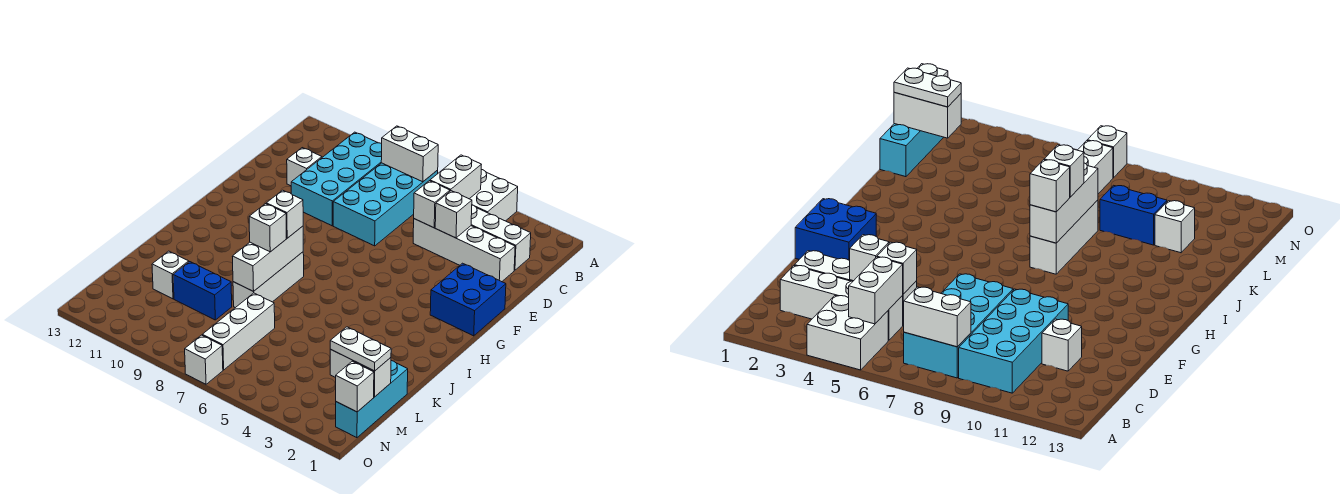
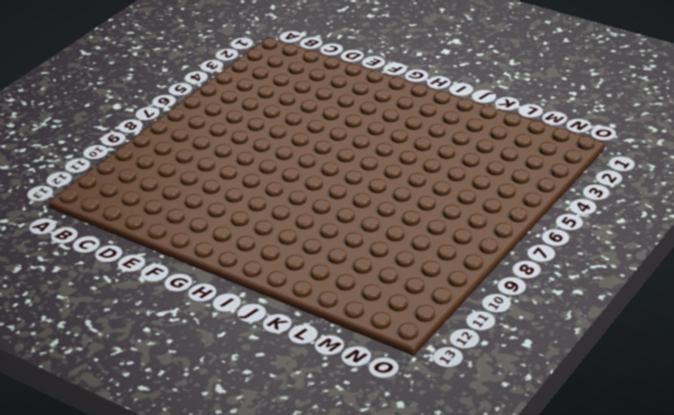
none -> white brick A4:B5 level 1
none -> cyan brick B7:E8 level 1
none -> cyan brick B9:E10 level 1

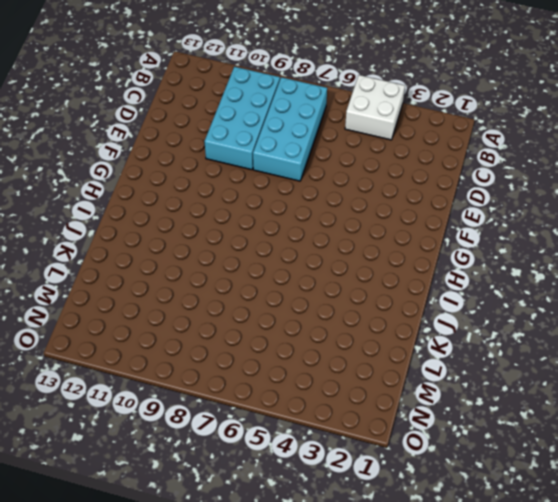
none -> white brick C2:C5 level 1
none -> white brick D2:D5 level 1
none -> white brick D11 level 1

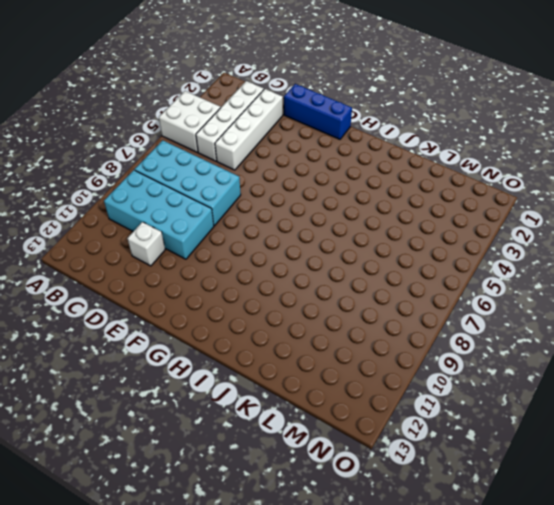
blue brick E1:G1 level 1 -> blue brick F1:G2 level 1
none -> white brick I8:K8 level 1
none -> cyan brick L1:N1 level 1
none -> white brick L7:N7 level 1

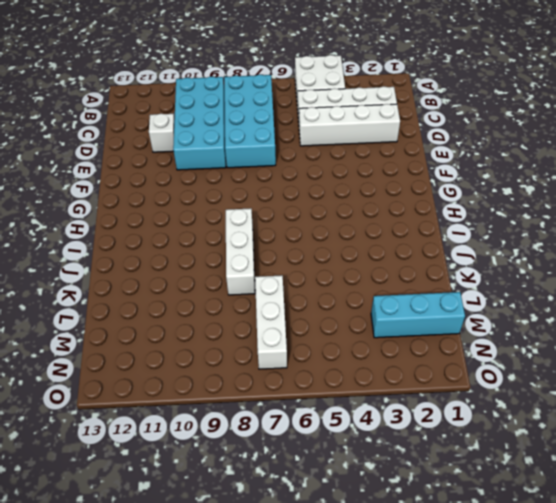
cyan brick M1:M3 level 1 -> cyan brick L1:N1 level 1
none -> blue brick F1:G2 level 1
none -> blue brick L9:L10 level 1
none -> white brick L11 level 1

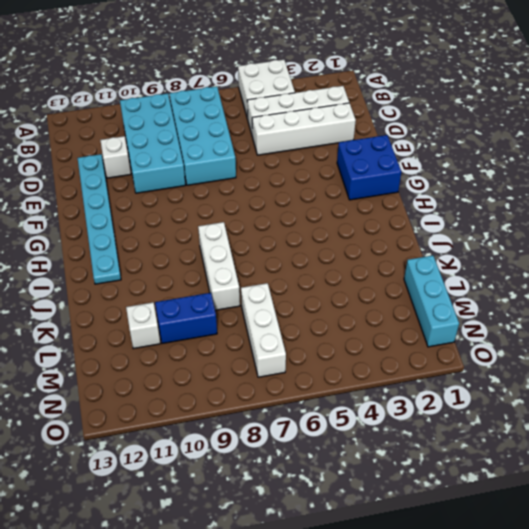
cyan plate D12:I12 level 1 -> none
none -> white brick O7 level 1
none -> white brick B5:C5 level 2
none -> white brick B7:B8 level 2

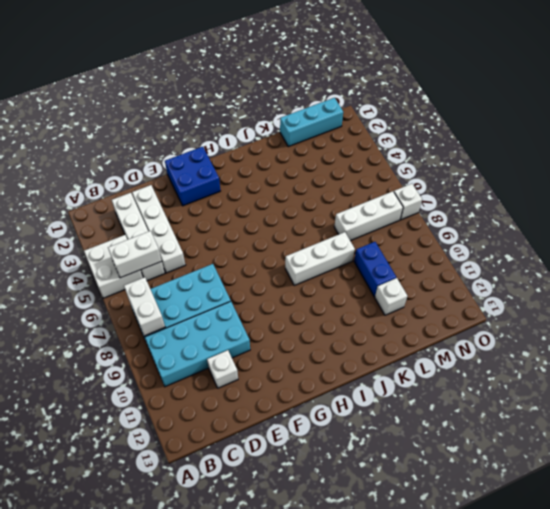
none -> white brick D4 level 2
none -> white brick D5 level 2
none -> white brick I8:K8 level 2

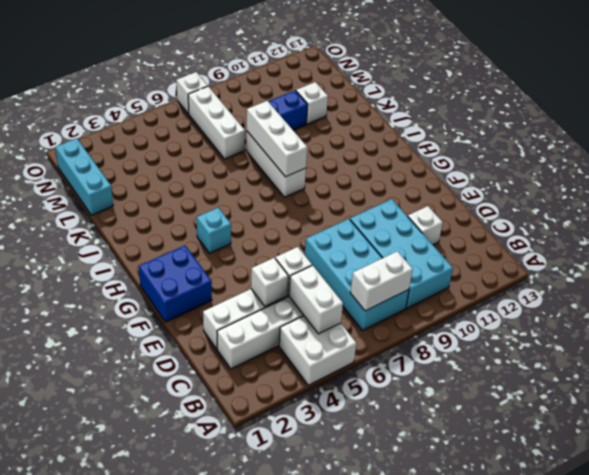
cyan brick H4 level 1 -> none
none -> white brick M1:M2 level 2
none -> white brick N1 level 2
none -> white brick I8 level 3

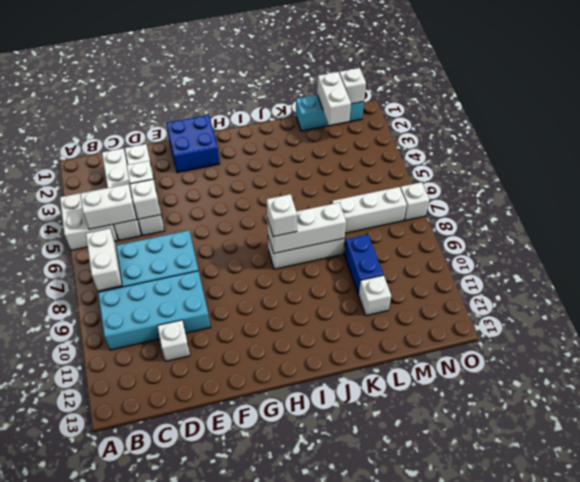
none -> white brick J8 level 3
none -> white plate M1:M2 level 3

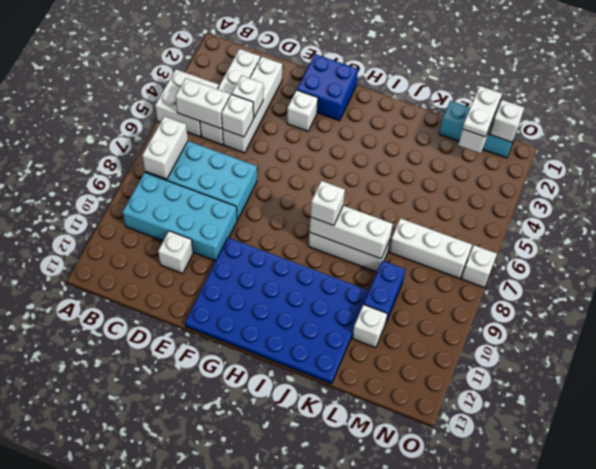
white brick F3 level 1 -> white brick J8 level 3
blue plate F10:K13 level 1 -> none

